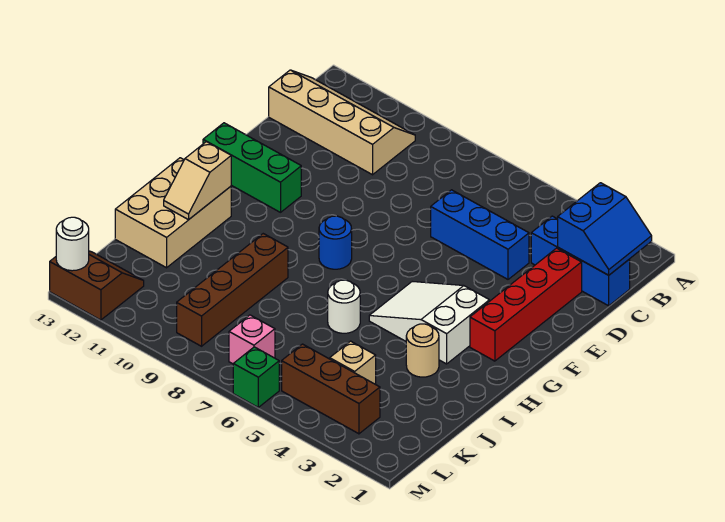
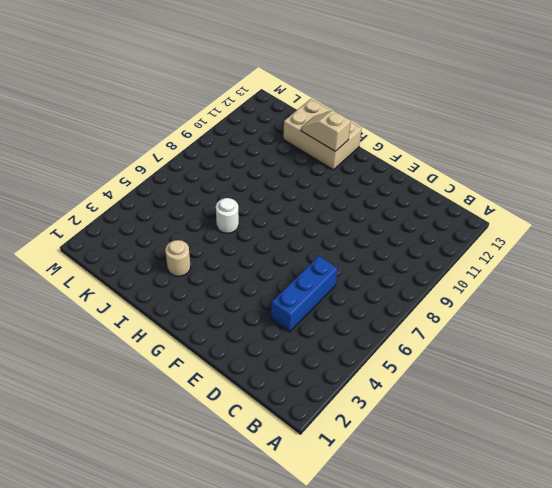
none -> tan slope B10:C13 level 1 top C
none -> blue brick C1:C3 level 1
none -> red brick D2:G2 level 1

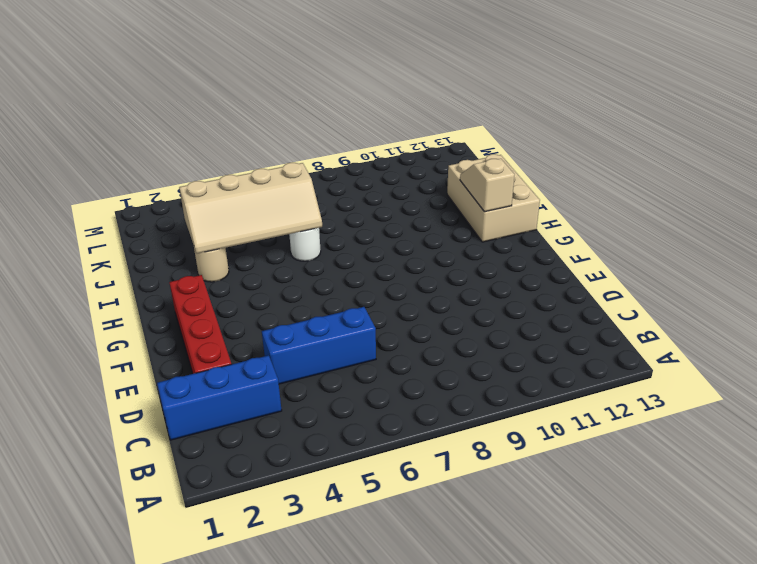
tan slope I3:J6 level 2 top J -> tan slope B10:C13 level 1 top C
none -> green brick F11:F13 level 1
none -> white slope G3:H5 level 1 top 3
none -> blue round brick G8 level 1

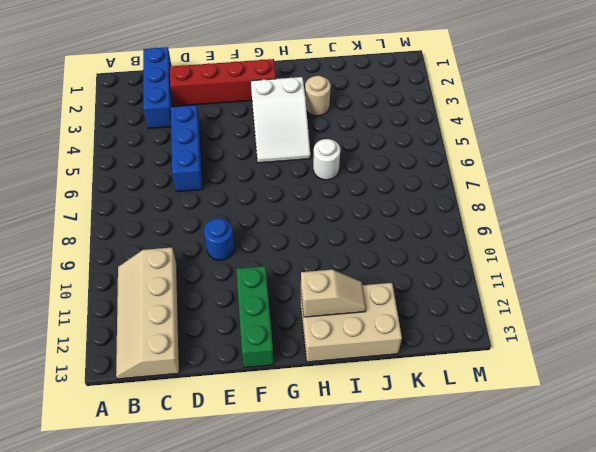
blue round brick E9 level 1 -> blue round brick G8 level 1
none -> brown brick I9:L9 level 1
none -> tan brick K4 level 1
none -> brown brick L3:L5 level 1

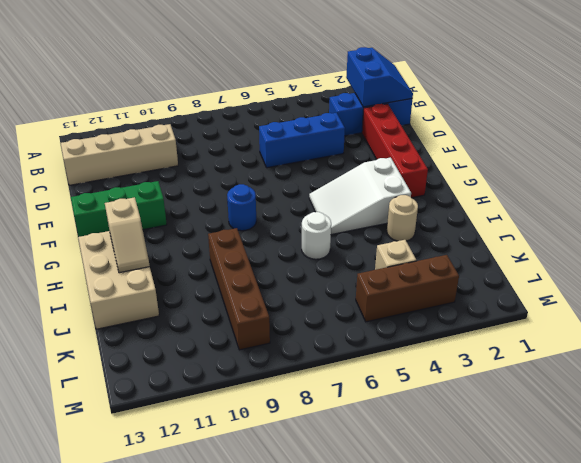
none -> pink brick L7 level 1
none -> brown slope L12:M13 level 1 top M
none -> green brick M6 level 1

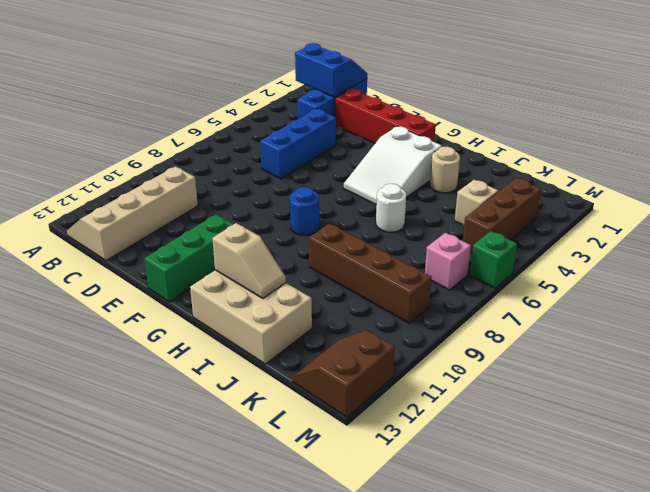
none -> white round brick M13 level 2

